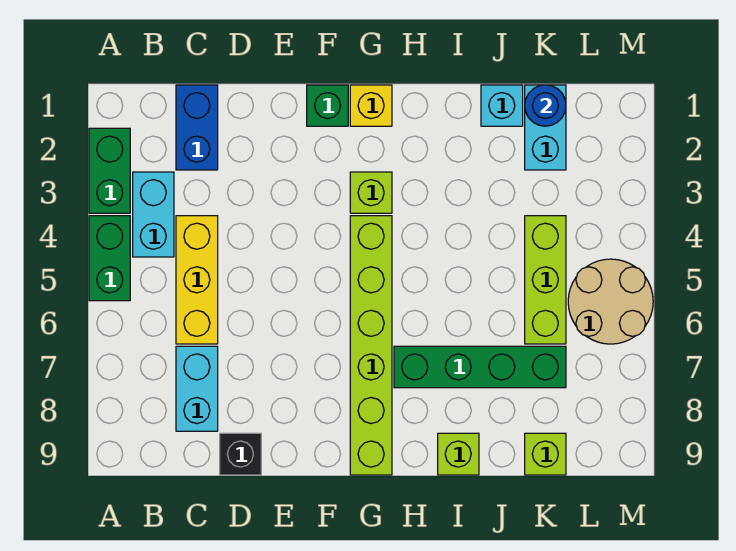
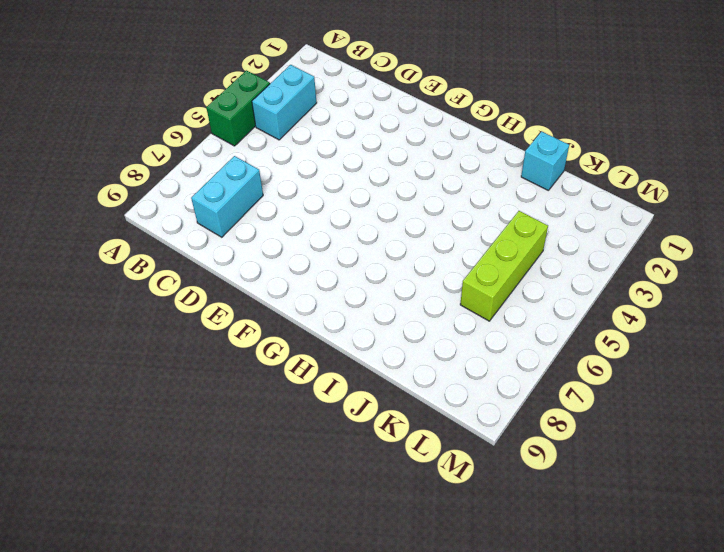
none -> green brick A2:A3 level 1
none -> blue brick C1:C2 level 1
none -> yellow brick C4:C6 level 1

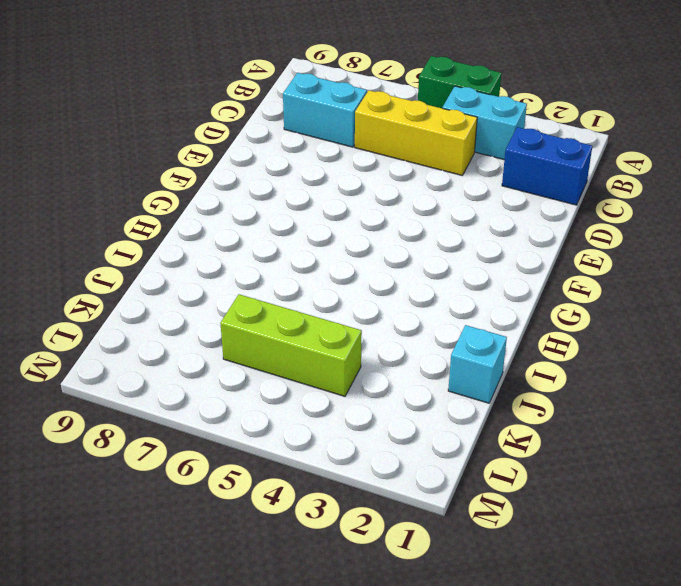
none -> green brick A2:A3 level 1
none -> black brick D9 level 1
none -> green brick F1 level 1

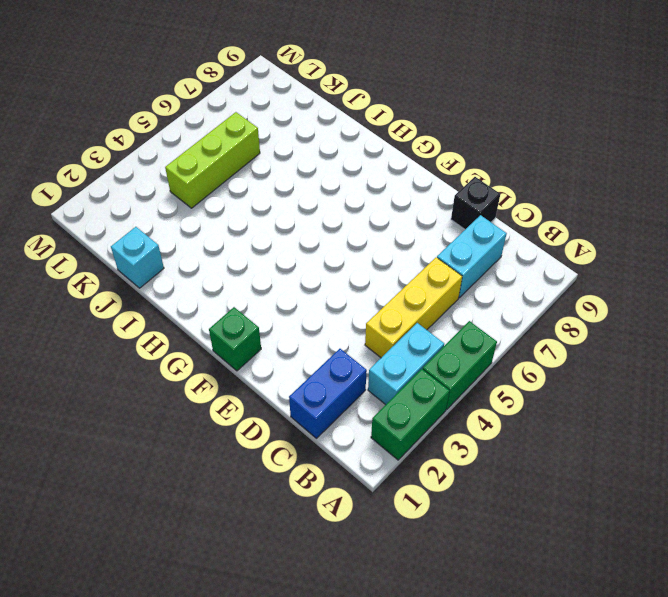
none -> yellow brick G1 level 1
none -> lime brick G3 level 1
none -> lime brick G4:G9 level 1

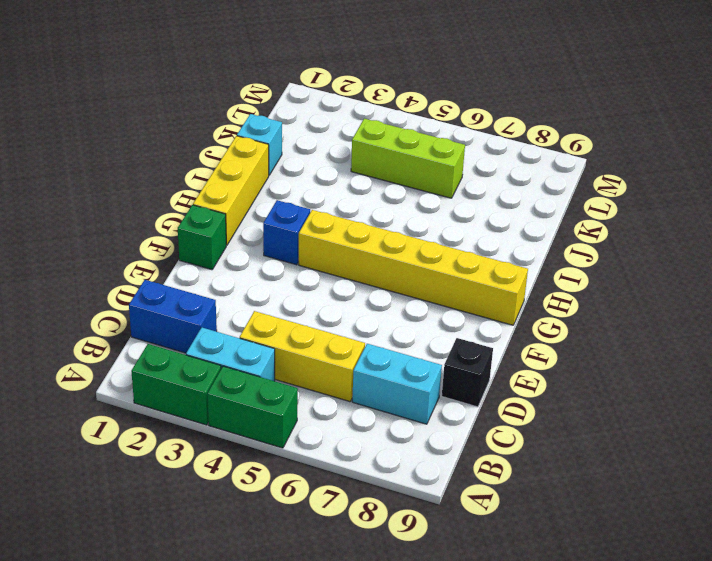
yellow brick G1:I1 level 1 -> yellow brick G1 level 1
blue brick G3 level 1 -> lime brick G3 level 1
yellow brick G4:G9 level 1 -> lime brick G4:G9 level 1
none -> green brick H7:K7 level 1
none -> lime brick I9 level 1
none -> cyan brick K1:K2 level 1

